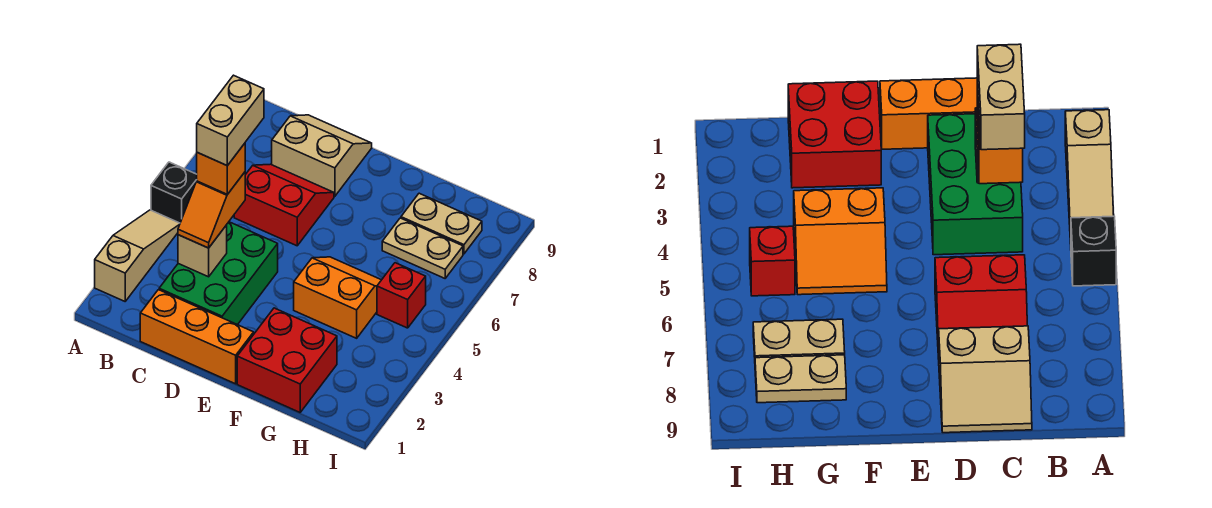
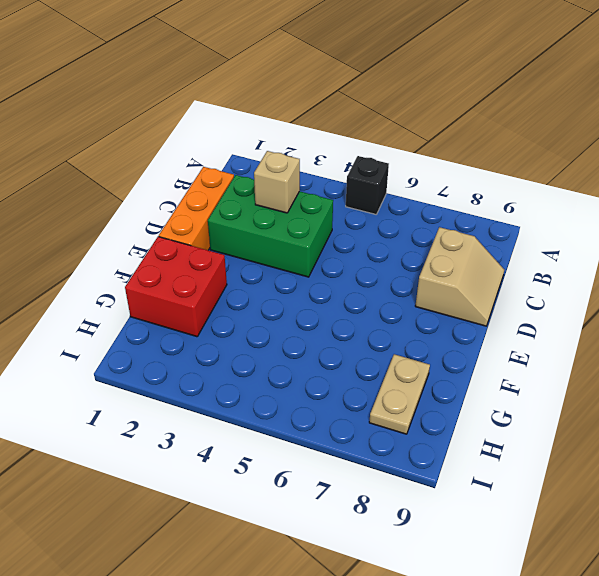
none -> tan slope A2:A4 level 1 top 2
none -> red slope C6:D7 level 1 top 6
none -> orange slope F4:G5 level 1 top 4

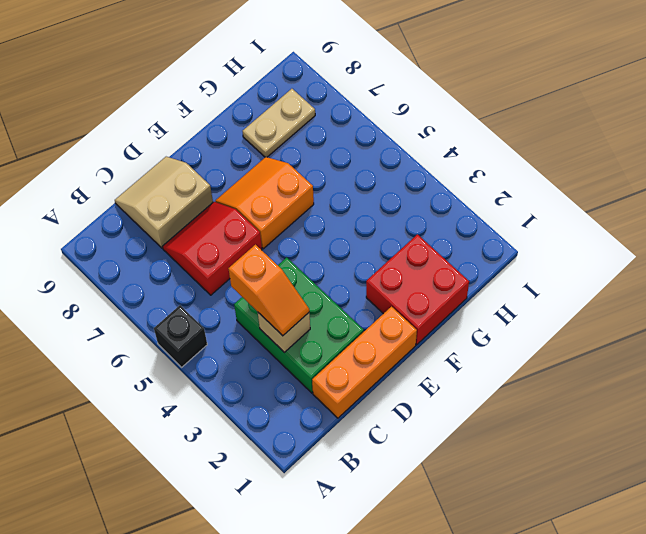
orange slope E6:F7 level 1 top 6 -> orange slope F4:G5 level 1 top 4
none -> tan slope A2:A4 level 1 top 2
none -> tan plate G7:H7 level 1
none -> red brick H5 level 1

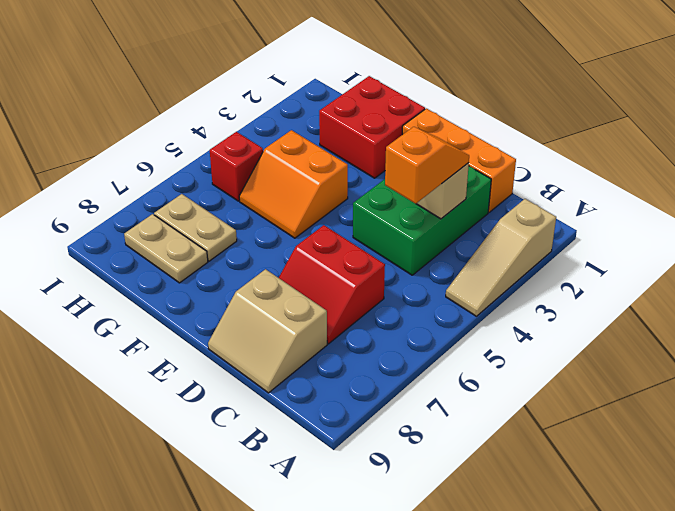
none -> black brick A5 level 1
none -> orange brick C4 level 4
none -> tan brick C4:C5 level 5

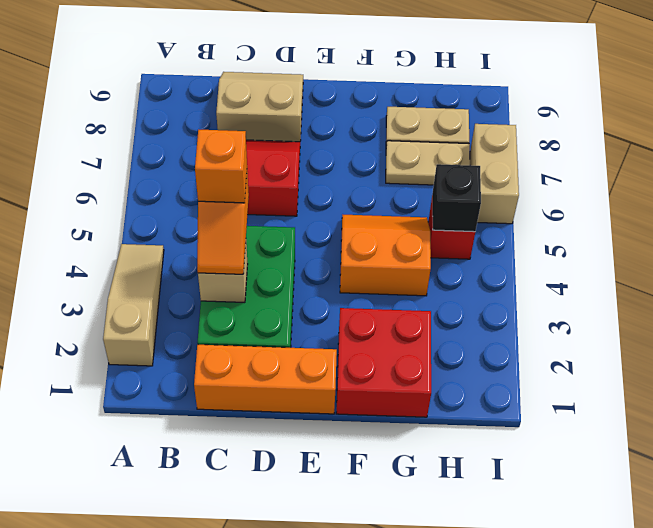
black brick H5 level 2 -> black brick A5 level 1
tan brick I6:I7 level 1 -> tan brick C4:C5 level 5

